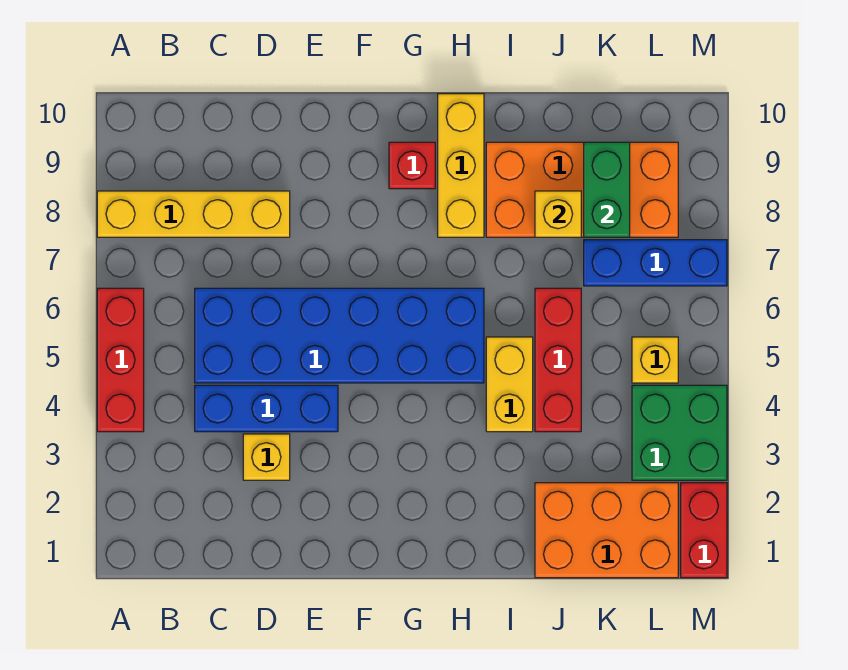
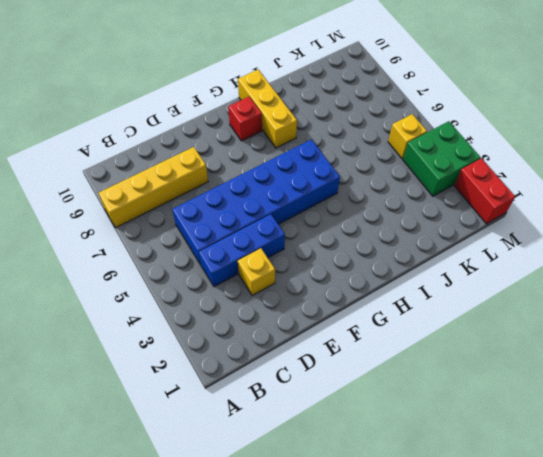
none -> red brick A4:A6 level 1
none -> yellow brick I4:I5 level 1
none -> orange brick I8:L9 level 1

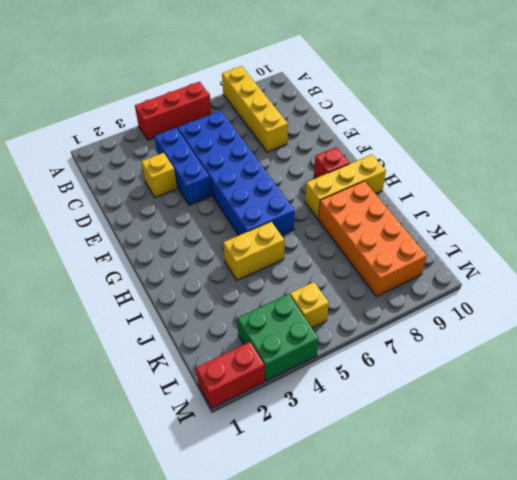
none -> orange brick J1:L2 level 1
none -> red brick J4:J6 level 1
none -> blue brick K7:M7 level 1

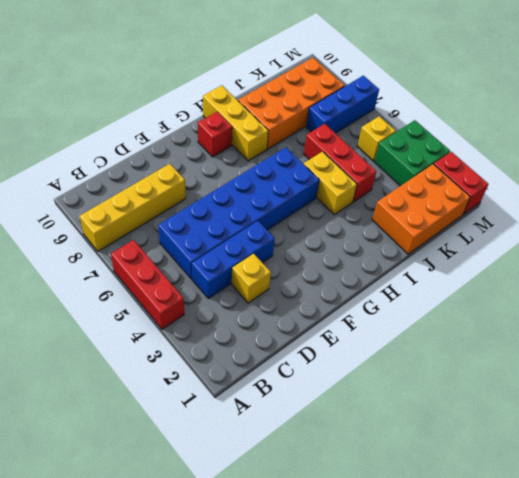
none -> yellow brick J8 level 2
none -> green brick K8:K9 level 2

